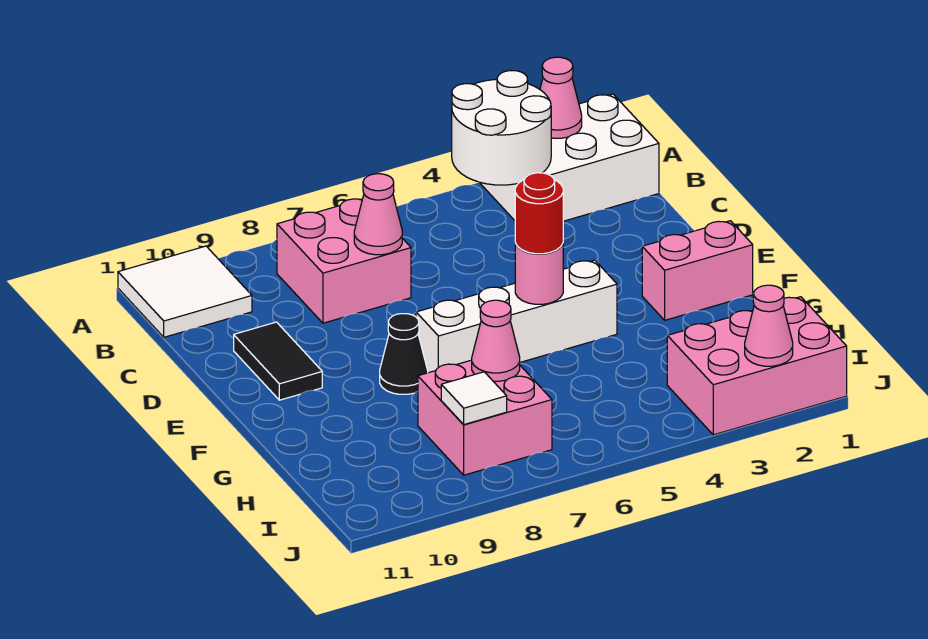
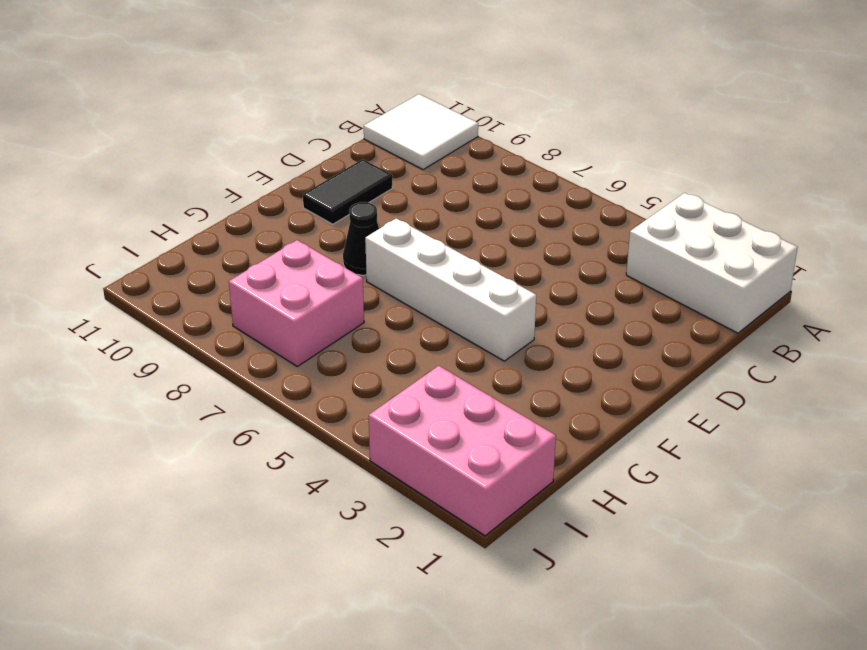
none -> pink brick B7:C8 level 1
none -> pink brick F1:F2 level 1
none -> pink cone A2 level 2

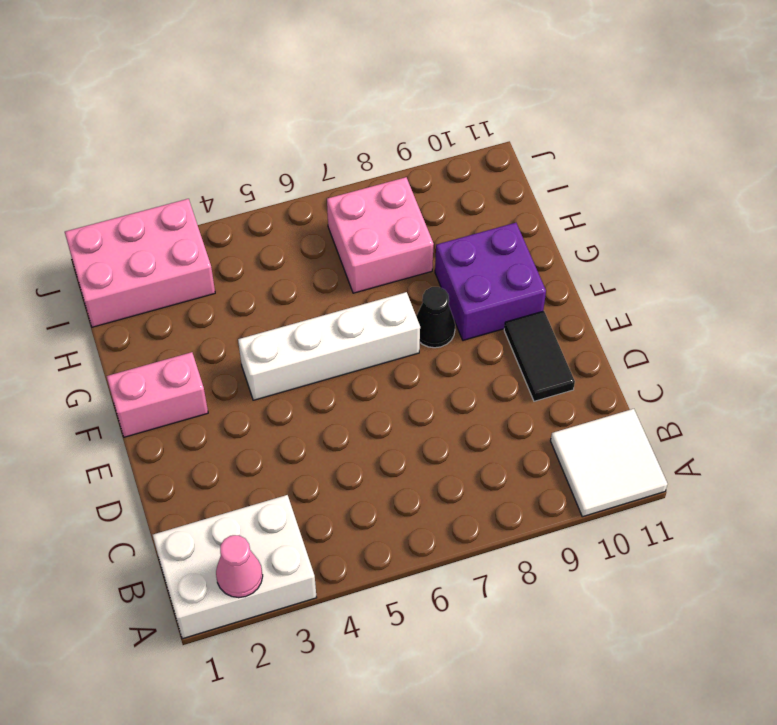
purple brick F9:G10 level 1 -> none
none -> pink brick B7:C8 level 1
none -> white round brick A3:B4 level 2
none -> pink cone C7 level 2

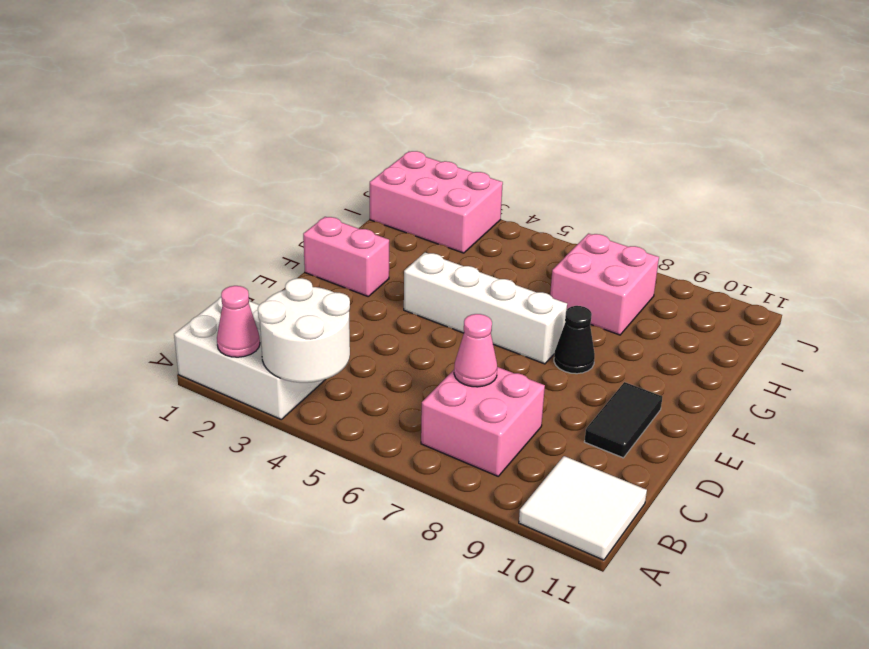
none -> pink round brick F5 level 2
none -> pink cone H7 level 2
none -> white tile I8 level 2

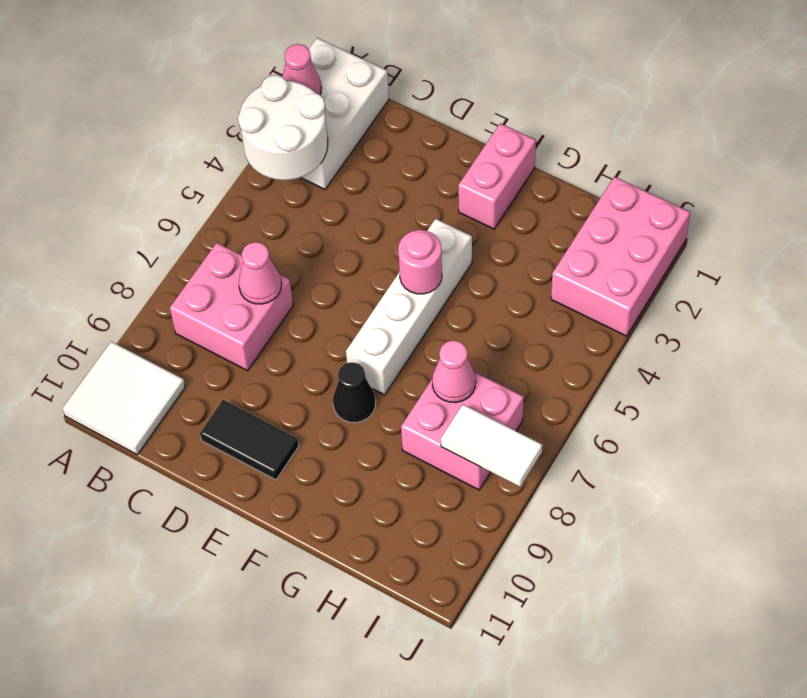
white tile I8:J8 level 2 -> white tile I8 level 2
none -> pink cone J2 level 2
none -> red round brick F5 level 3

